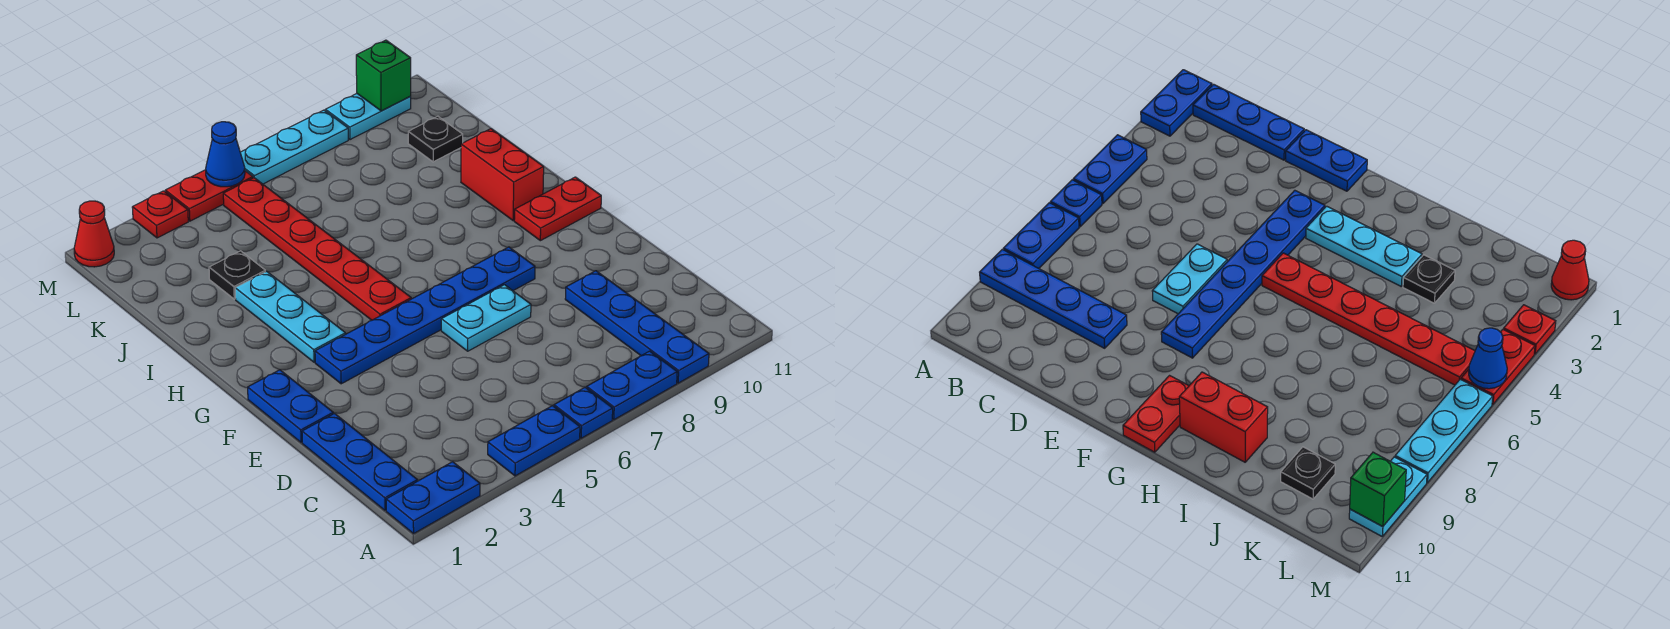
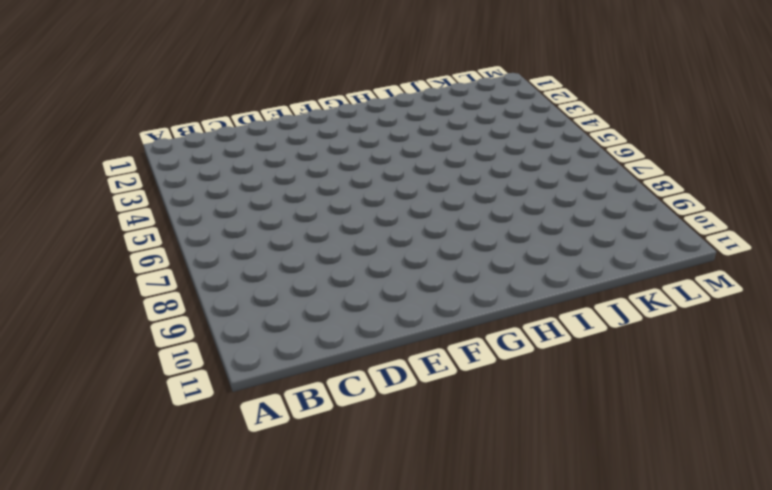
none -> blue plate A1:A2 level 1
none -> blue plate A4:A5 level 1
none -> blue plate A6 level 1

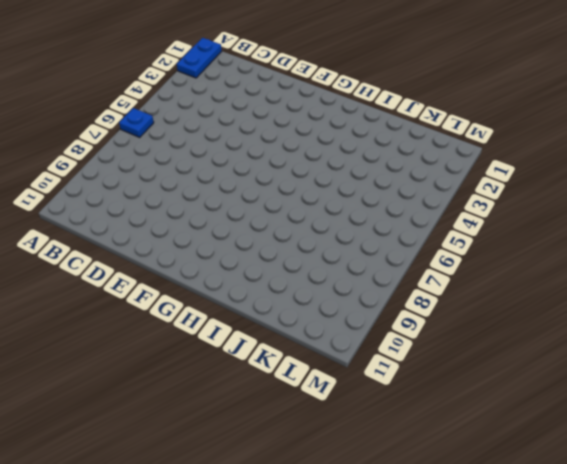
none -> blue plate A4:A5 level 1
none -> blue plate A7:A8 level 1
none -> blue plate A9:D9 level 1

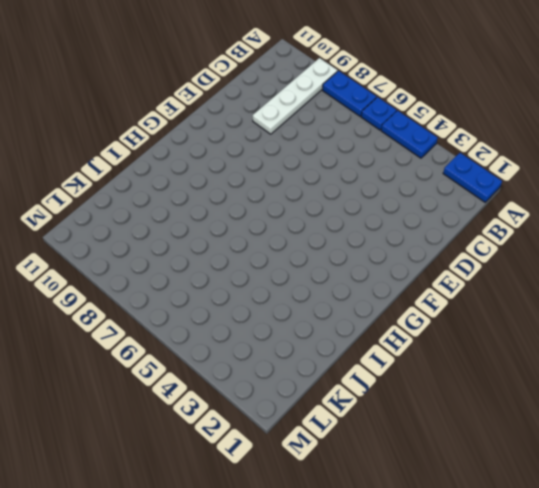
white plate A9:D9 level 1 -> blue plate A9:D9 level 1
none -> blue plate B1:D1 level 1
none -> blue plate E1:F1 level 1
none -> cyan plate E6:E7 level 1

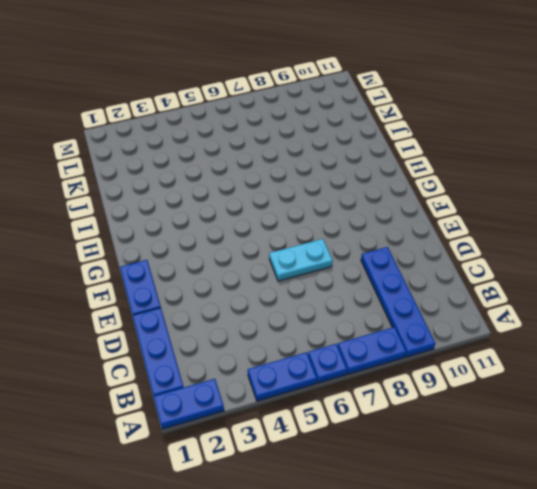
none -> blue plate F3:F8 level 1
none -> cyan plate G3:I3 level 1
none -> red plate G5:L5 level 1

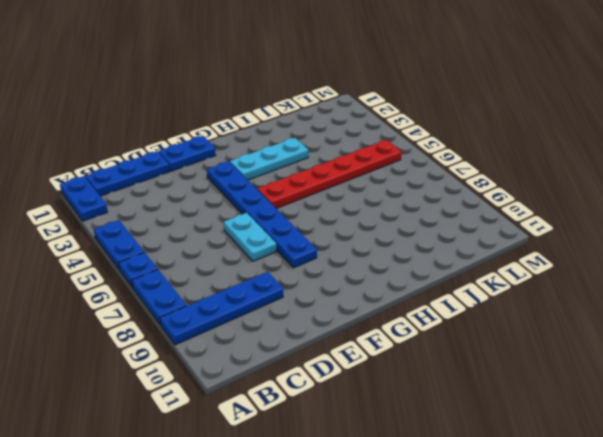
none -> red plate G10:G11 level 1
none -> red brick H10:I10 level 1
none -> black plate J3 level 1

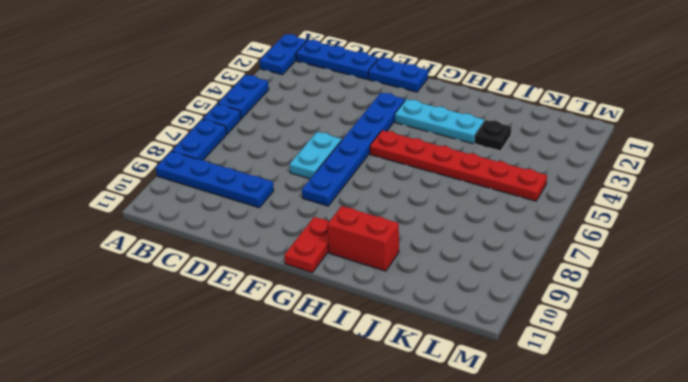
none -> black plate K10 level 1
none -> red cone M1 level 1
none -> red plate M3 level 1

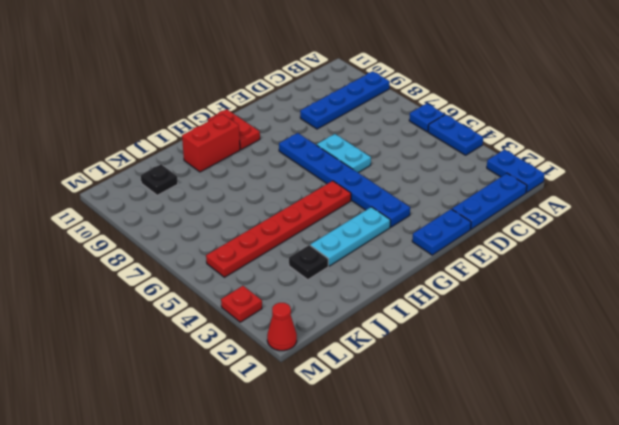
none -> blue plate A7:A8 level 1
none -> red plate M4:M5 level 1
none -> cyan plate M6:M8 level 1

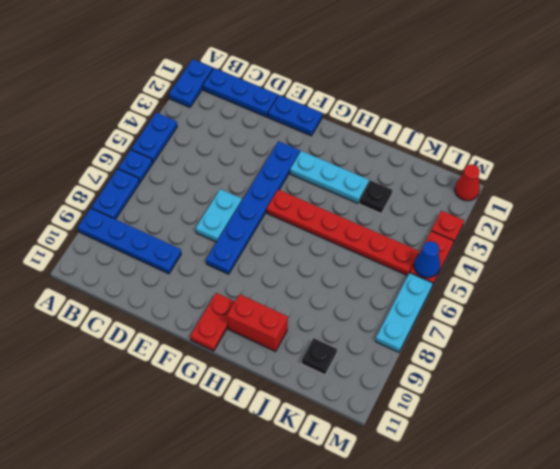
none -> cyan plate M9:M10 level 1
none -> green brick M10 level 2

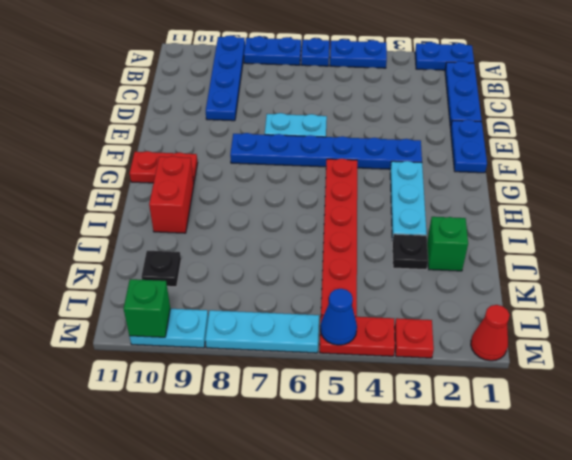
green brick J2 level 1 -> none

